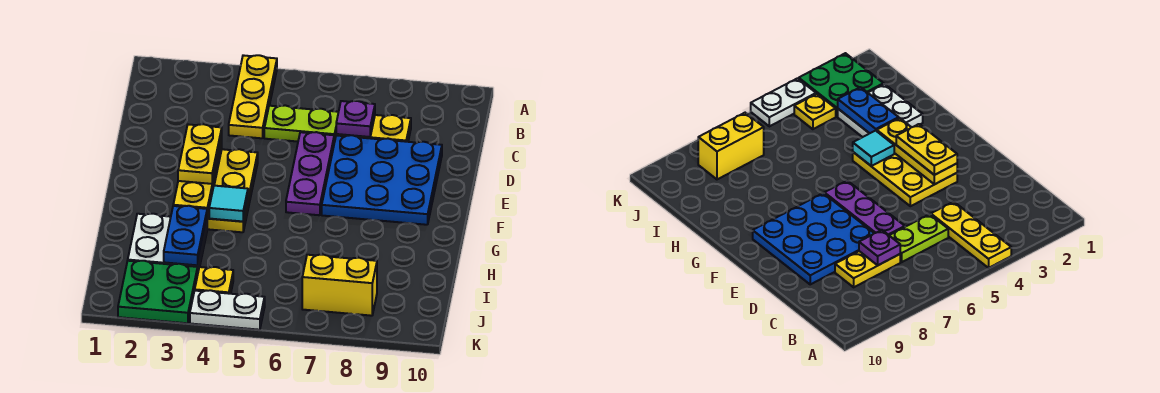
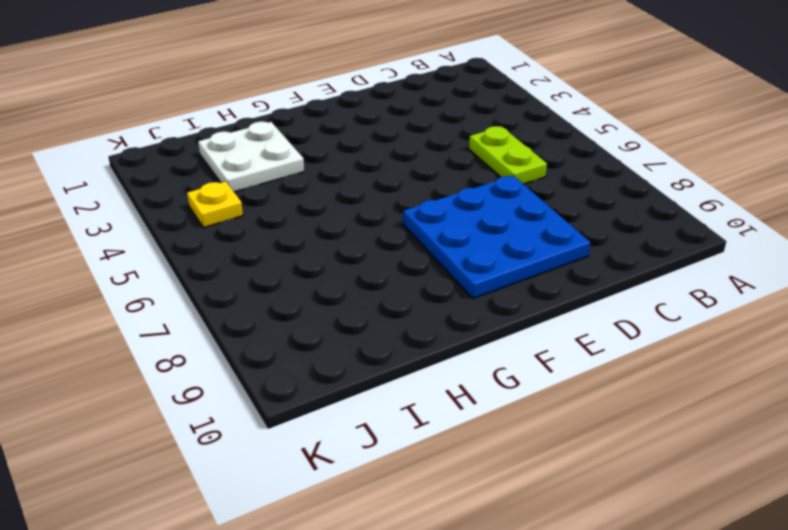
none -> yellow plate A4:C4 level 1
none -> yellow plate C7:C8 level 1
none -> purple plate D6:F6 level 1

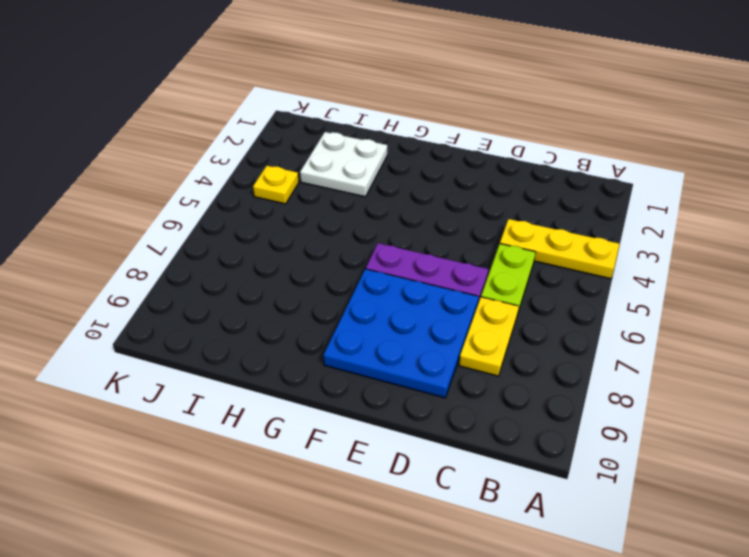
none -> yellow plate E3:G4 level 1
none -> green plate J2:K3 level 1
none -> yellow brick J7:J8 level 1

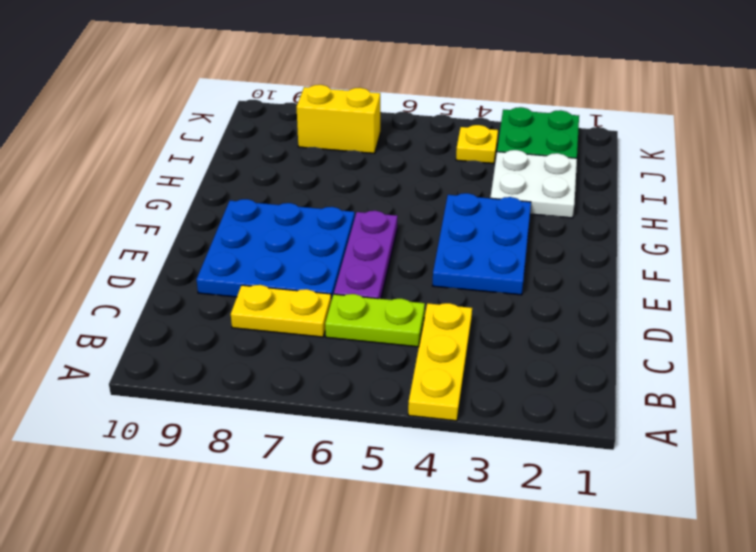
blue plate E3:G4 level 1 -> yellow plate E3:G4 level 1
none -> white plate K4:K5 level 1
none -> purple plate C7 level 2
none -> yellow plate E3:G3 level 2

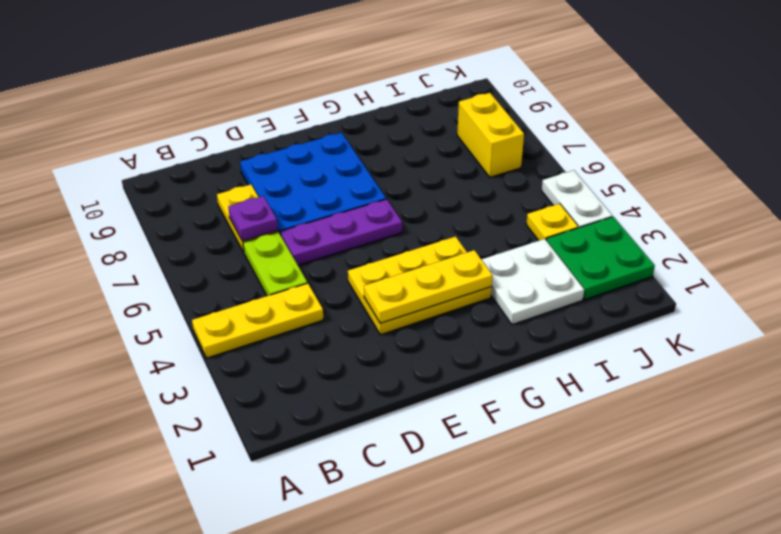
none -> cyan tile G4 level 2
none -> blue plate H3:I3 level 2
none -> yellow plate E3:F3 level 3

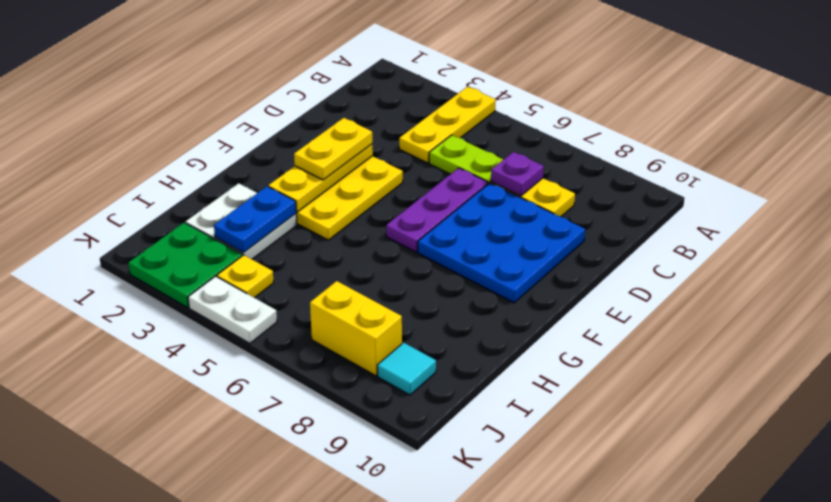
cyan tile J9 level 1 -> cyan tile G4 level 2

